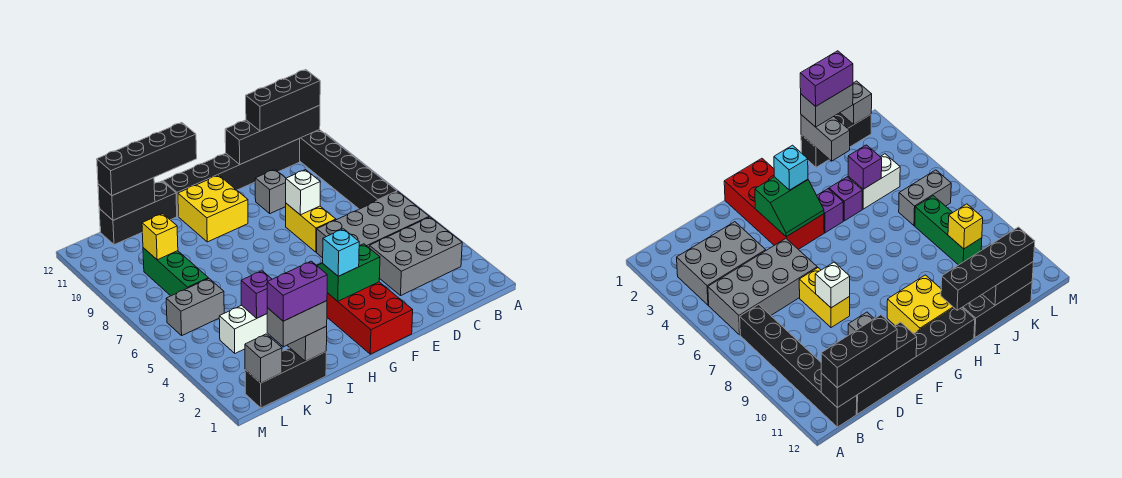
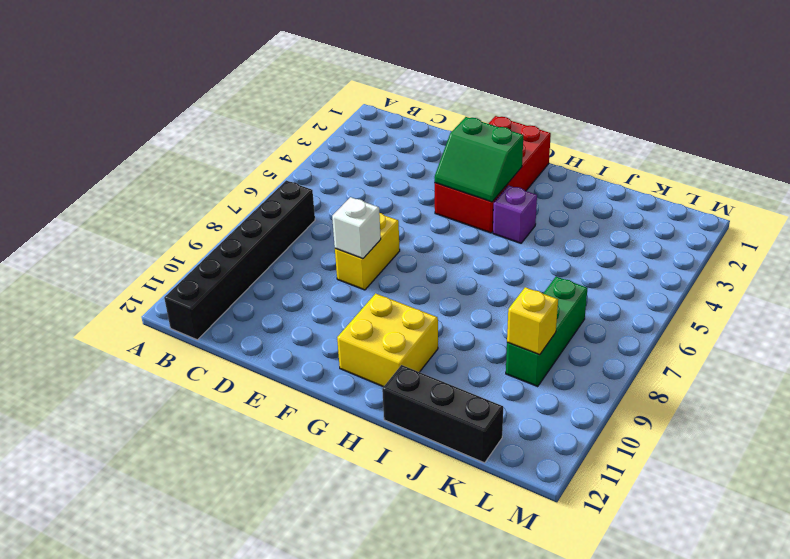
none -> grey brick B3:D4 level 1
none -> grey brick B5:E6 level 1
none -> black brick C12:H12 level 1

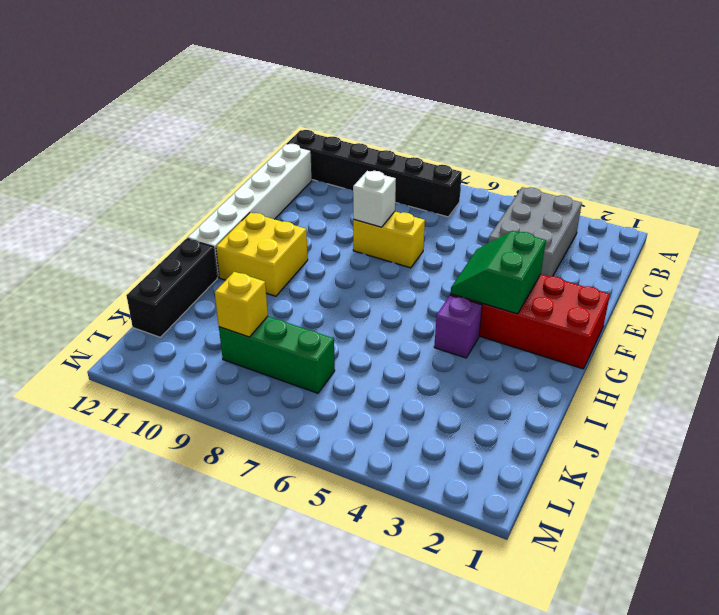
white brick C12:H12 level 1 -> black brick C12:H12 level 1
none -> grey brick B5:E6 level 1
none -> grey brick E10 level 1
none -> purple brick I4 level 1

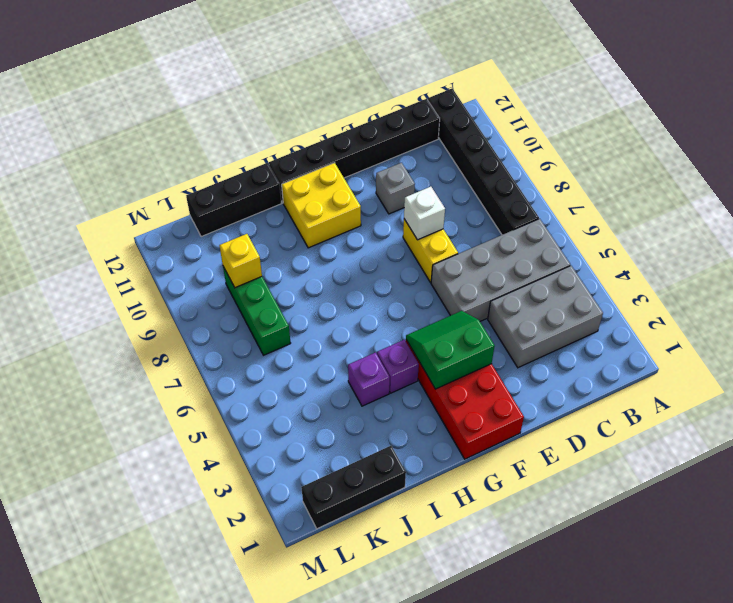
none -> white brick J4:K4 level 1
none -> grey brick K6:L6 level 1
none -> black brick B12:E12 level 2

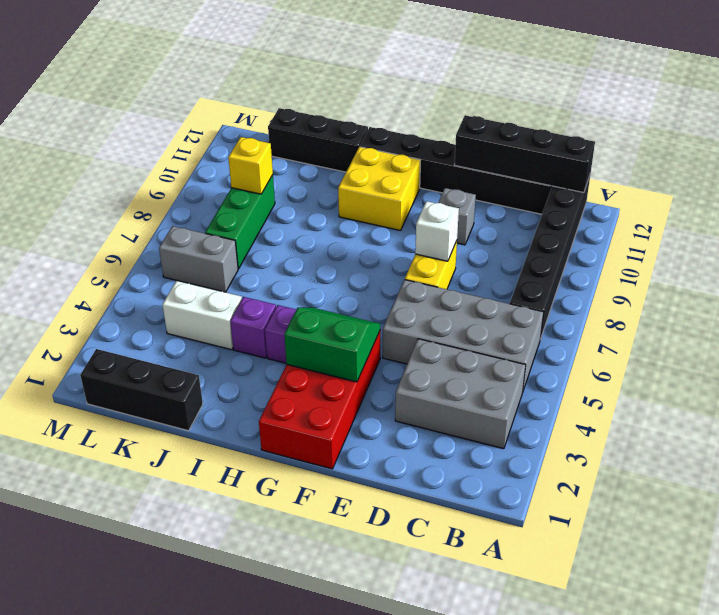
none -> grey brick J1:J2 level 2
none -> purple brick J4 level 2
none -> black brick J12:K12 level 2

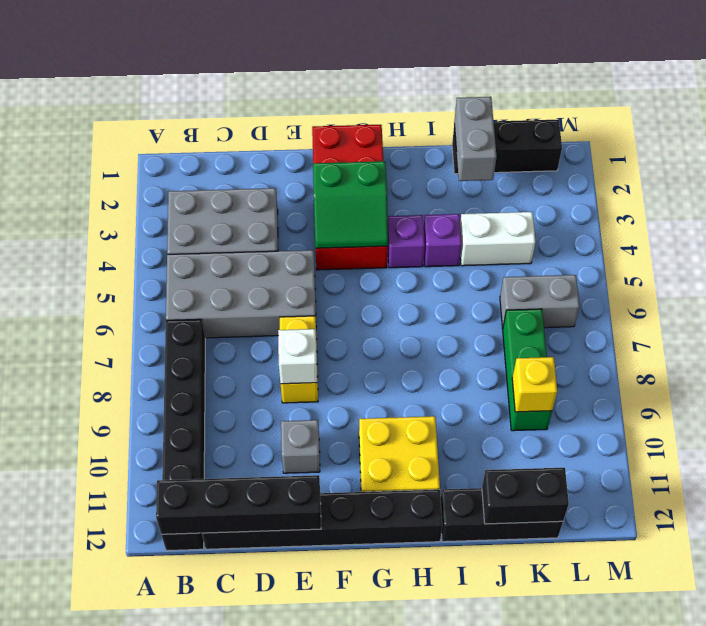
none -> purple brick J4 level 2
none -> grey brick L1 level 2
none -> black brick B12:D12 level 3

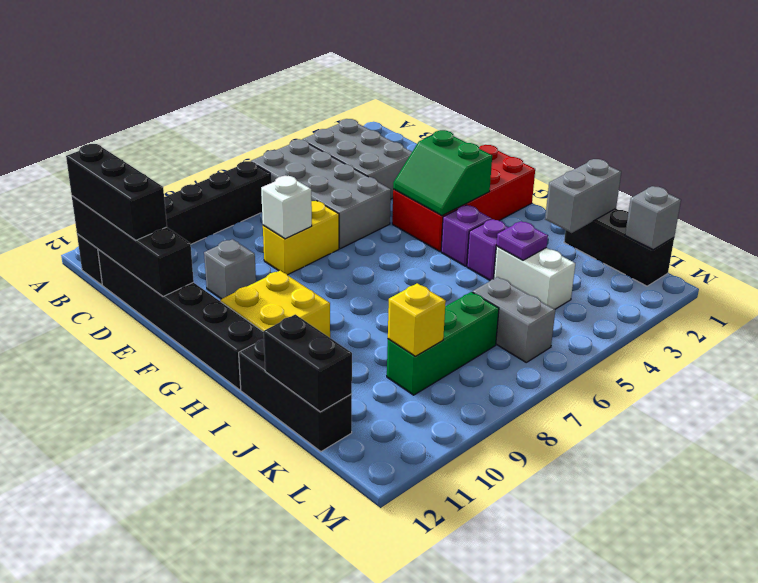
purple plate J4 level 2 -> purple brick J4 level 2
none -> cyan brick G3 level 3
none -> black brick H12:K12 level 3
none -> grey brick J1:K1 level 3

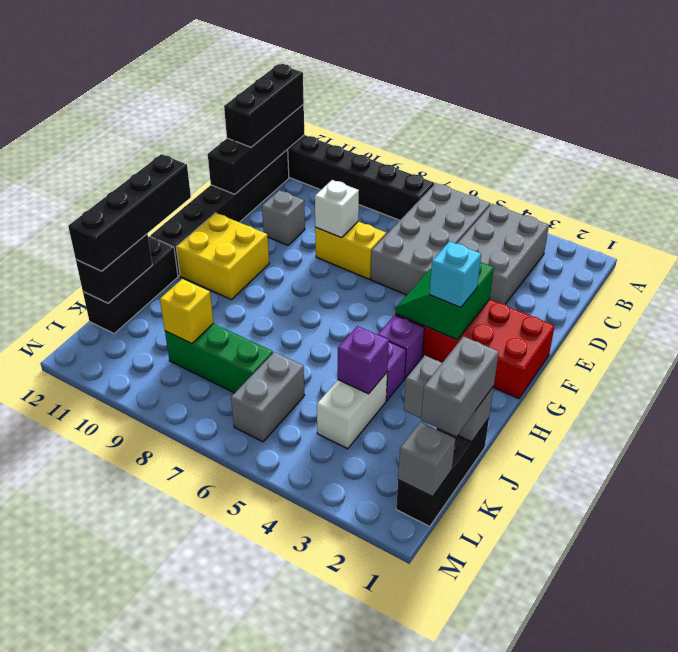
none -> purple brick J1:K1 level 4

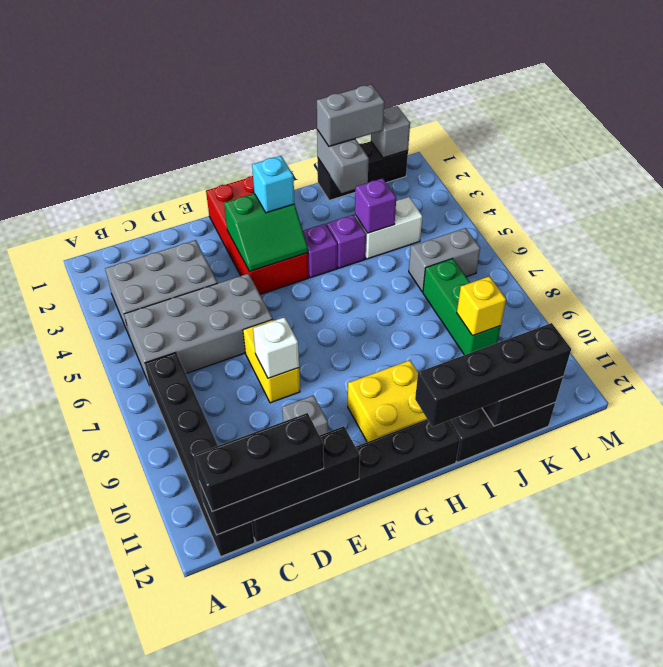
none -> purple brick J1:K1 level 4

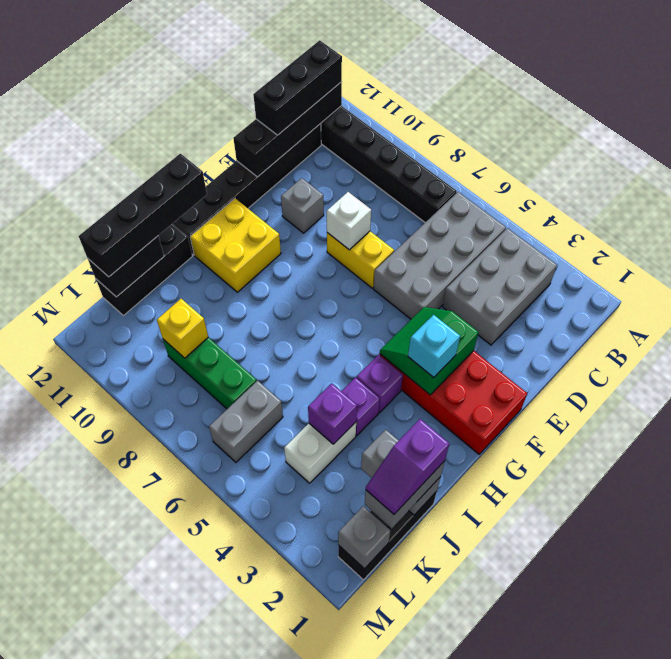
purple slope J1:K1 level 4 top J -> purple brick J1:K1 level 4

